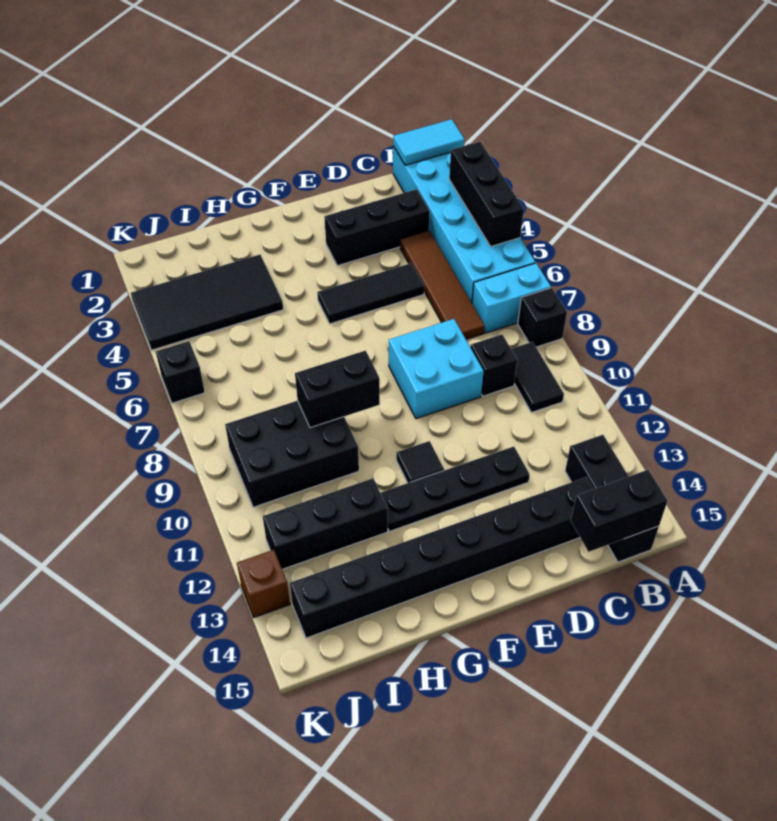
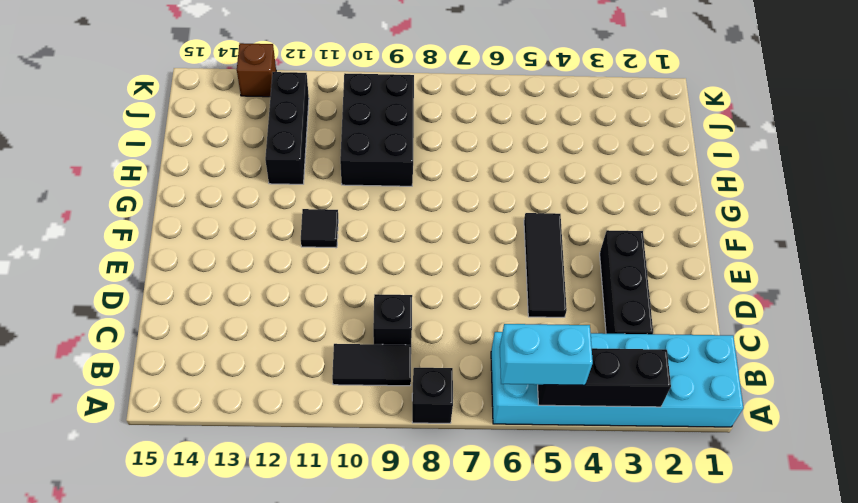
cyan brick A5:A6 level 3 -> cyan brick A7:B7 level 1
none -> black brick B13:B15 level 1
none -> brown tile C4:C7 level 1
none -> black brick C14:J14 level 1

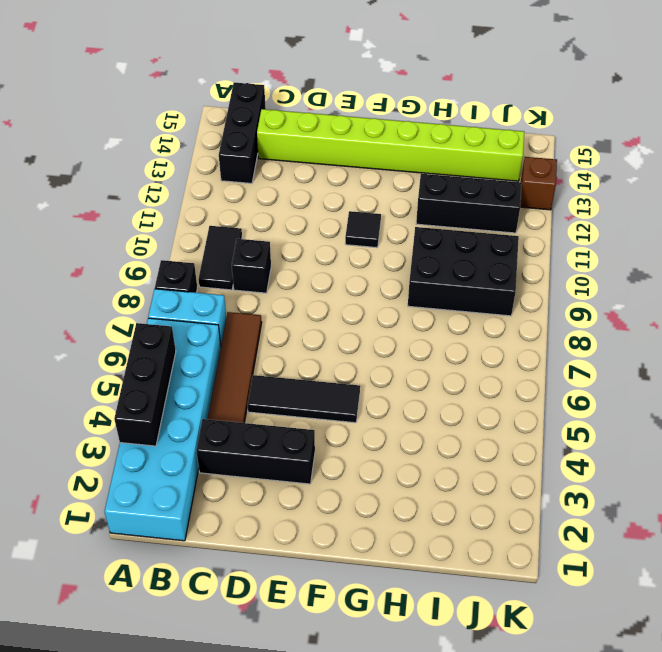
lime brick C14:J14 level 1 -> black brick C14:J14 level 1
none -> cyan brick D8:E9 level 1
none -> black plate D12:G12 level 1
none -> black tile H3:K4 level 1

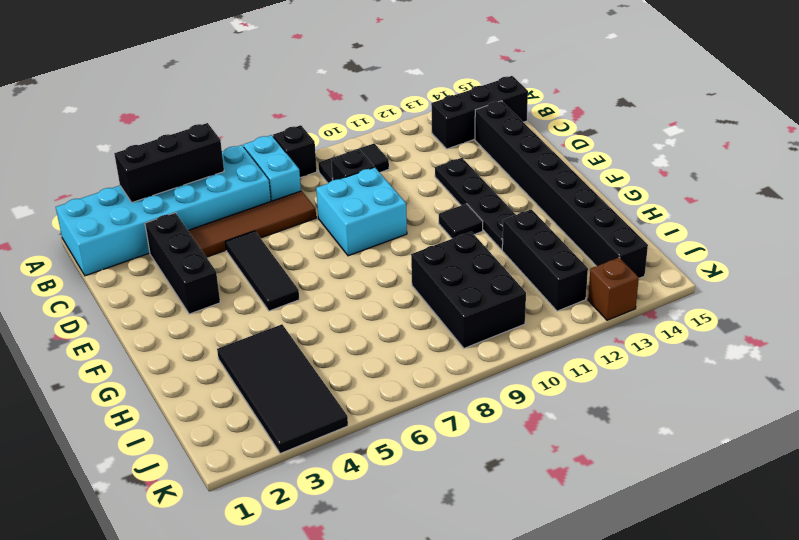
none -> black brick K6 level 1
none -> cyan tile A1:B1 level 2
none -> black brick B15:C15 level 2

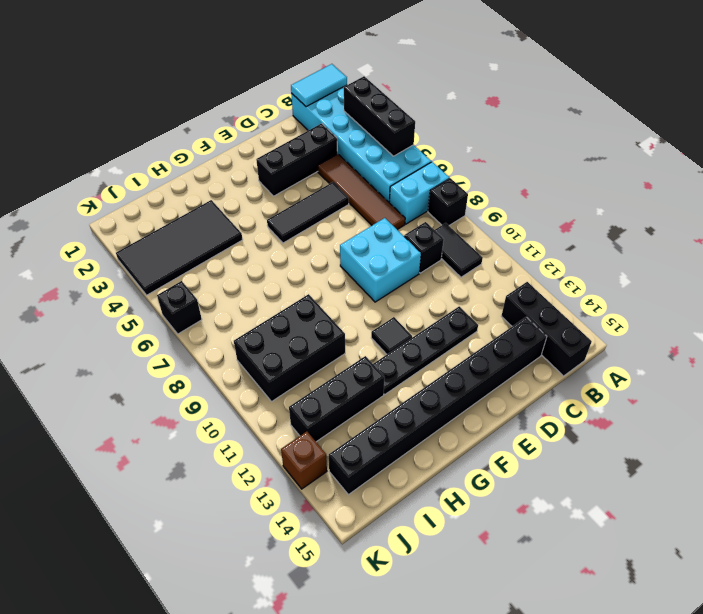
none -> black brick B15:C15 level 2
none -> black brick G9:H9 level 2

